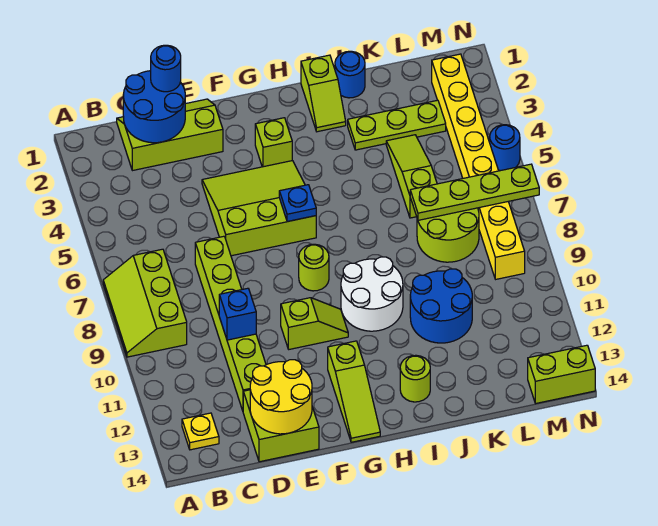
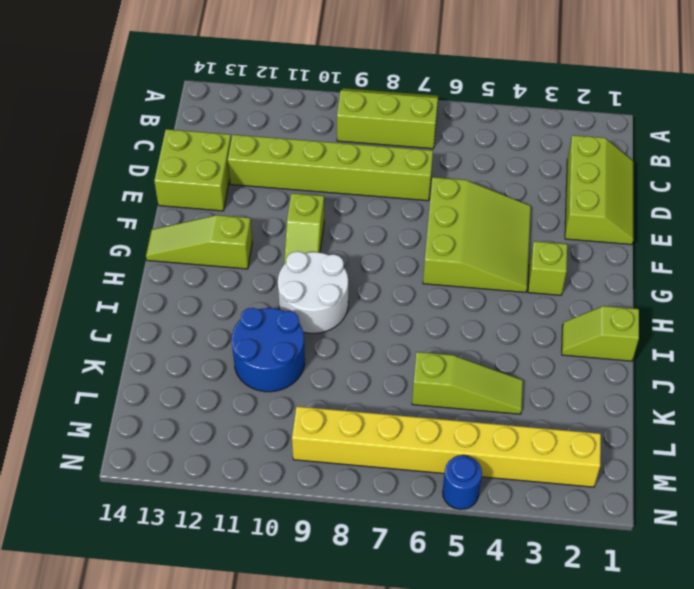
none -> yellow plate B13 level 1
none -> lime round brick G8 level 1
none -> lime round brick I13 level 1

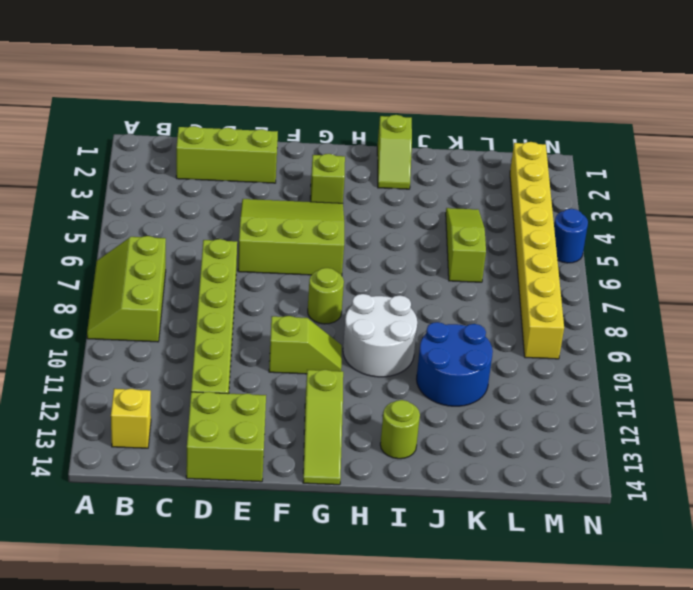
yellow brick B13 level 1 -> yellow plate B13 level 1
none -> blue round brick J1 level 1
none -> lime plate J3:L3 level 1
none -> lime round brick K7:L8 level 1

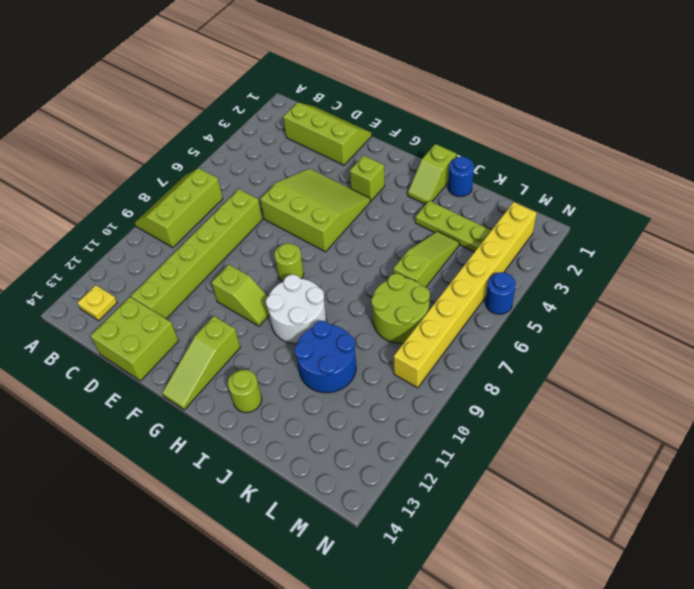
none -> lime brick M14:N14 level 1
none -> blue round brick C1:D2 level 2
none -> blue brick D10 level 2

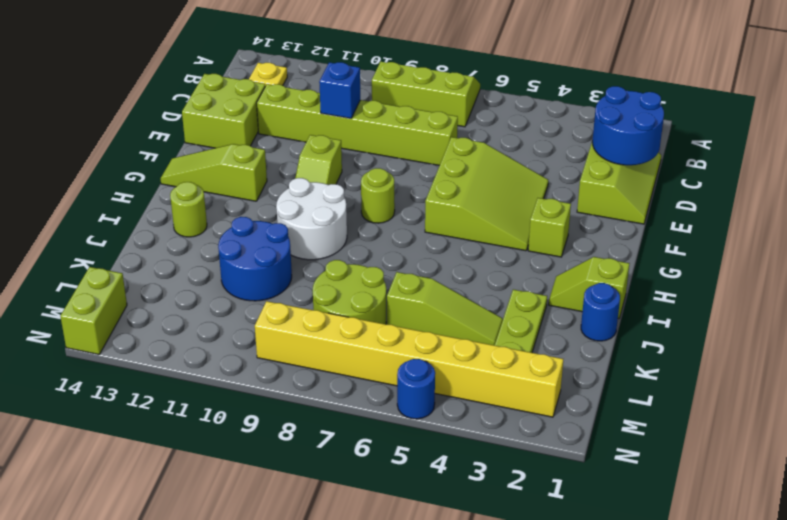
none -> yellow round brick D13:E14 level 2
none -> blue plate G6 level 2
none -> lime plate K7:N7 level 2

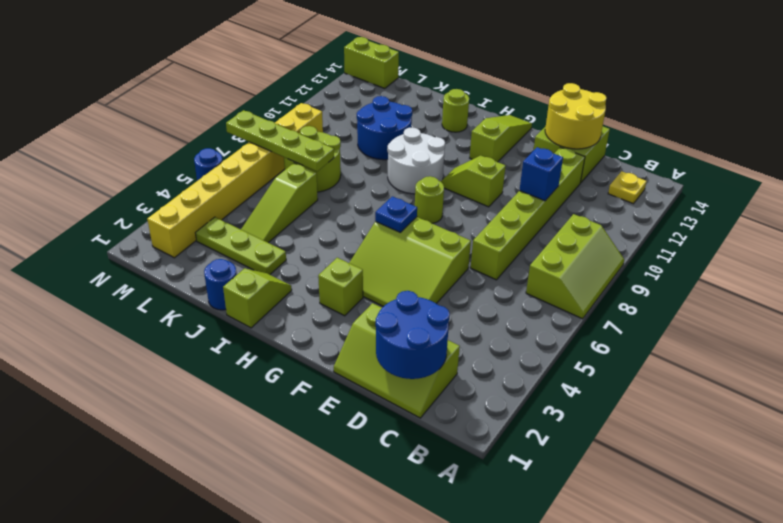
none -> blue round brick D1 level 3

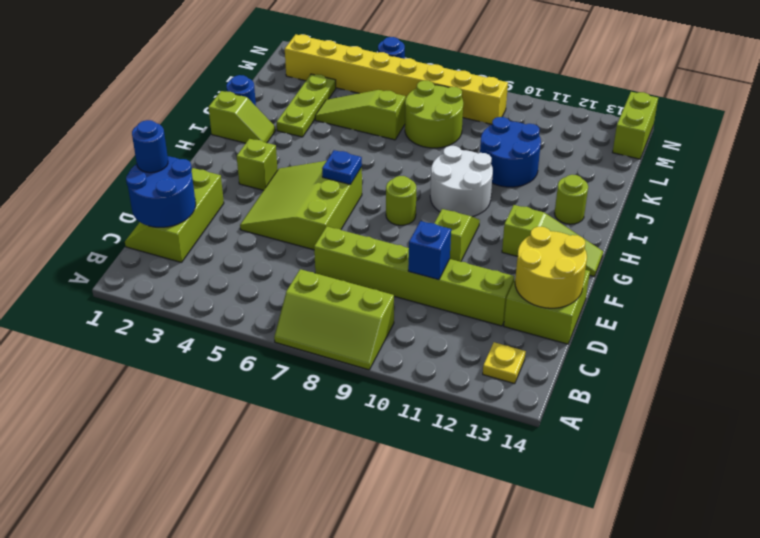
none -> lime plate K7:N7 level 2

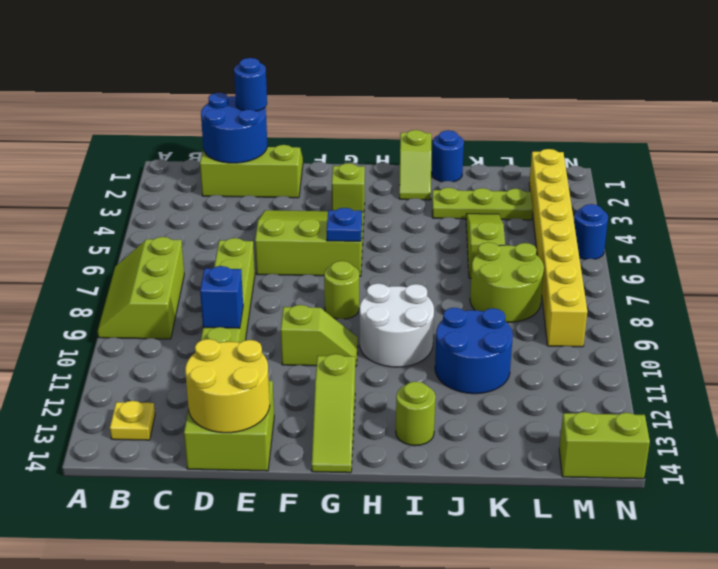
none -> lime plate K7:N7 level 2

